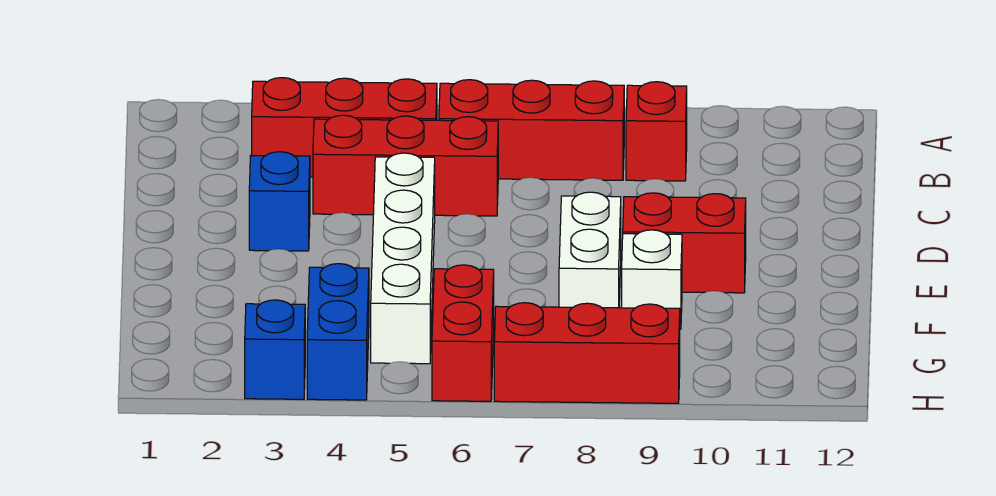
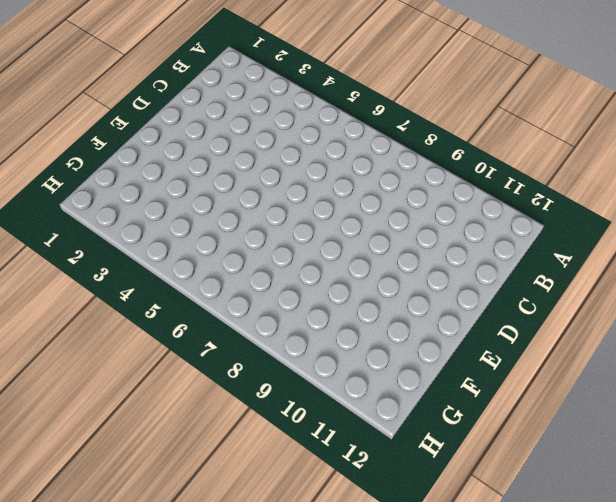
none -> red brick B3:B5 level 1
none -> red brick B6:B8 level 1
none -> red brick B9 level 1

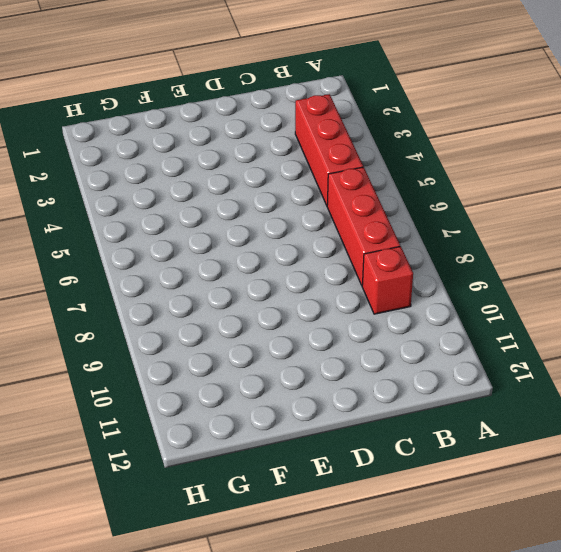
none -> red brick C4:C6 level 1
none -> blue brick D3 level 1
none -> white brick D5:G5 level 1

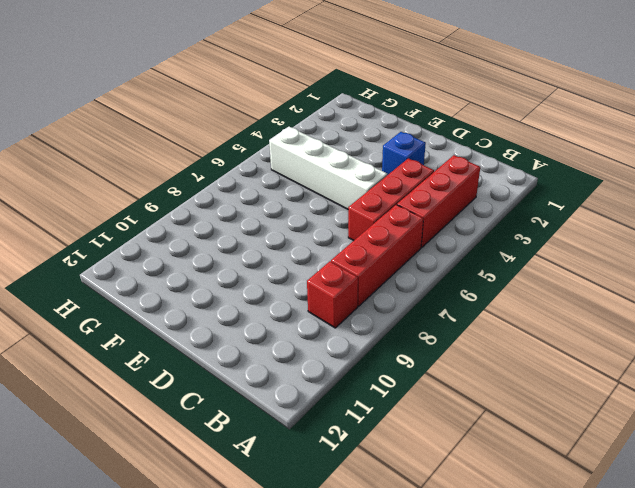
none -> white brick E8:F8 level 1
none -> red brick E9:E10 level 1
none -> white brick F9 level 1

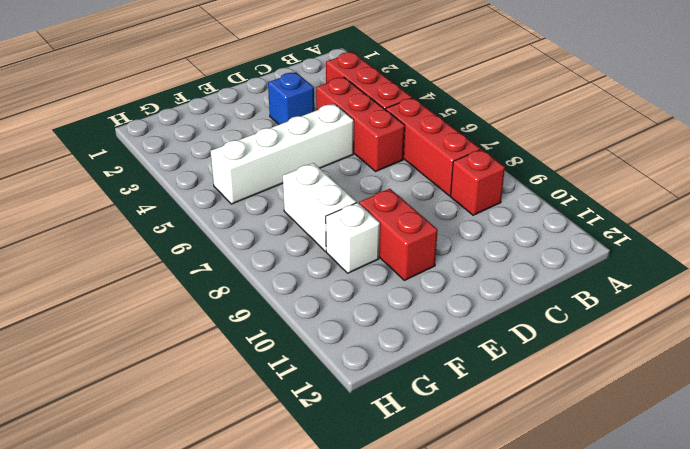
white brick F7:F8 level 1 -> white brick E8:F8 level 1
none -> blue brick G4:H4 level 1
none -> red brick G6:H6 level 1
none -> blue brick H3 level 1

